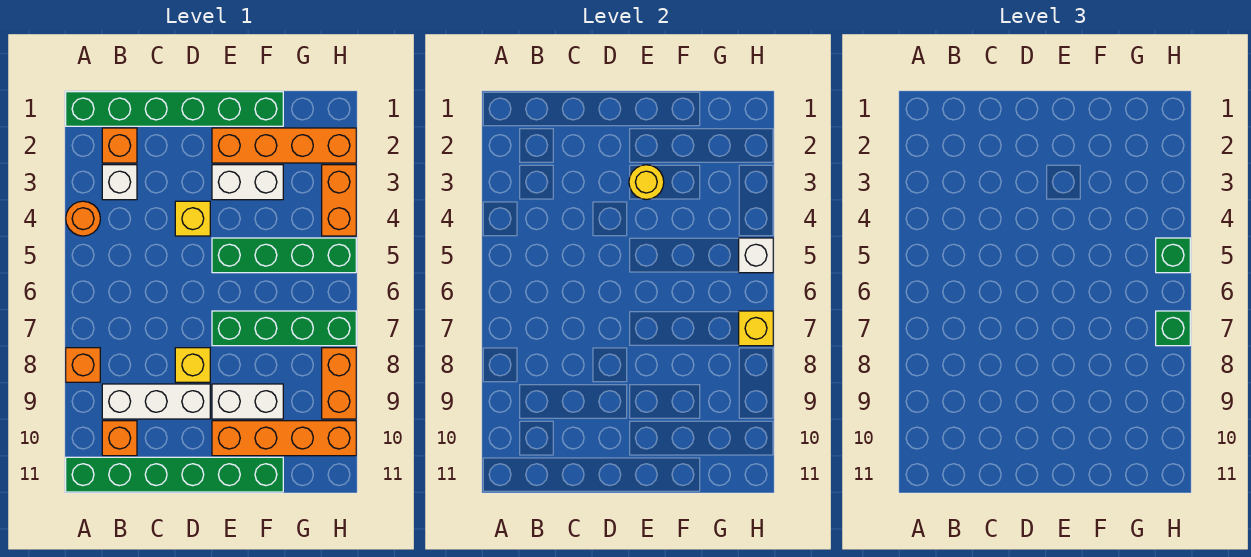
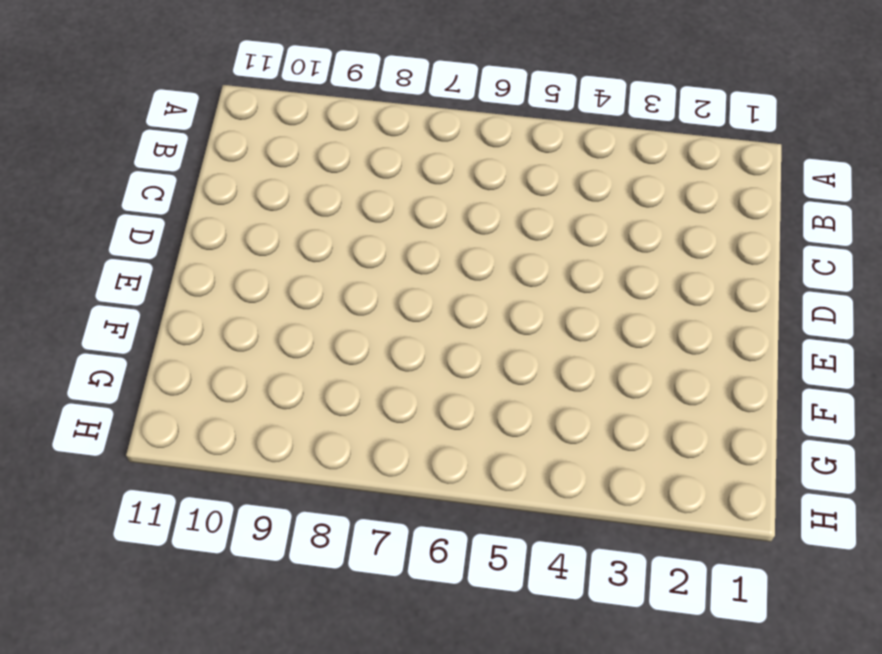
none -> green brick A1:F1 level 1
none -> orange round brick A4 level 1
none -> orange brick A8 level 1

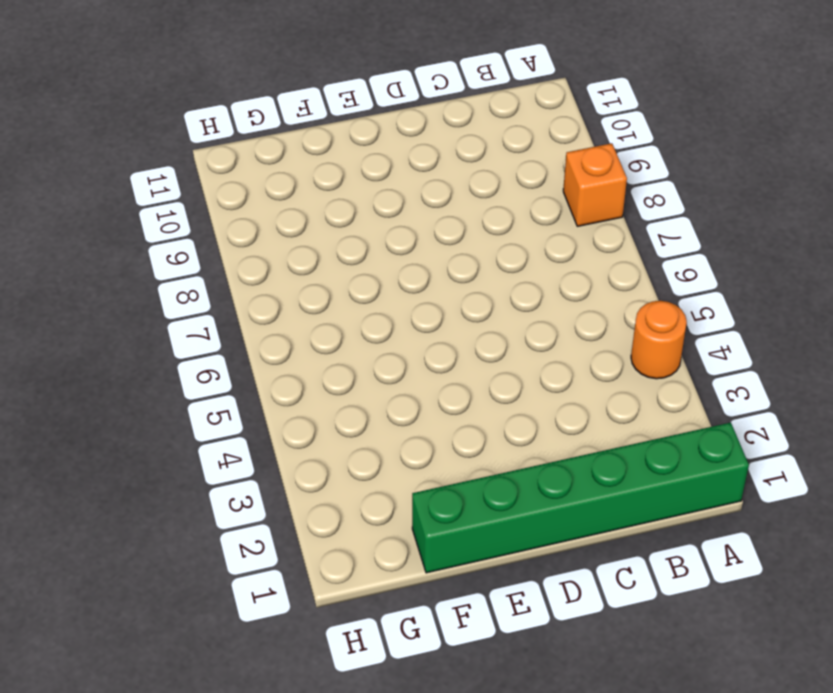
none -> green brick A11:F11 level 1
none -> orange brick B2 level 1
none -> white brick B3 level 1

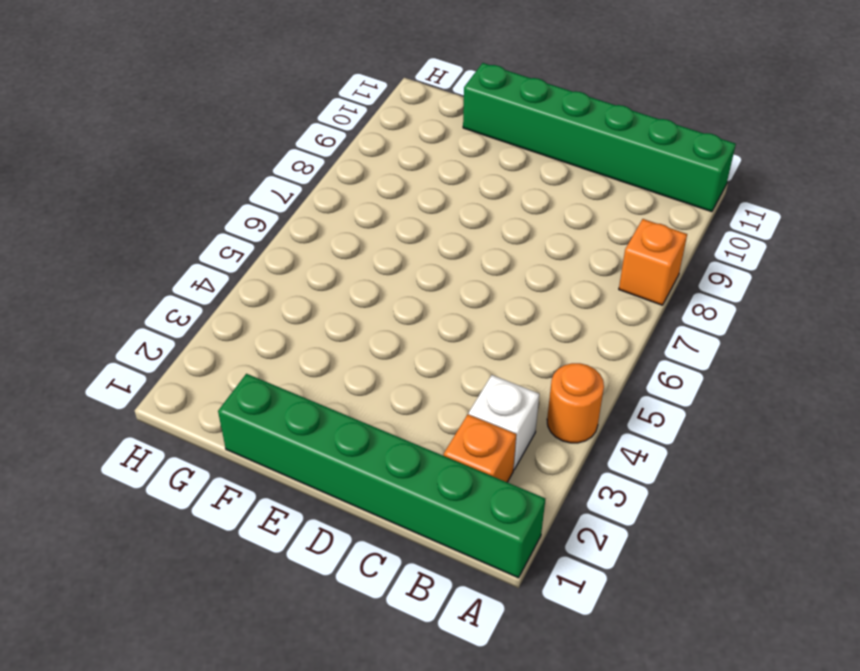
none -> white brick B9:D9 level 1
none -> orange brick B10 level 1
none -> yellow brick D4 level 1

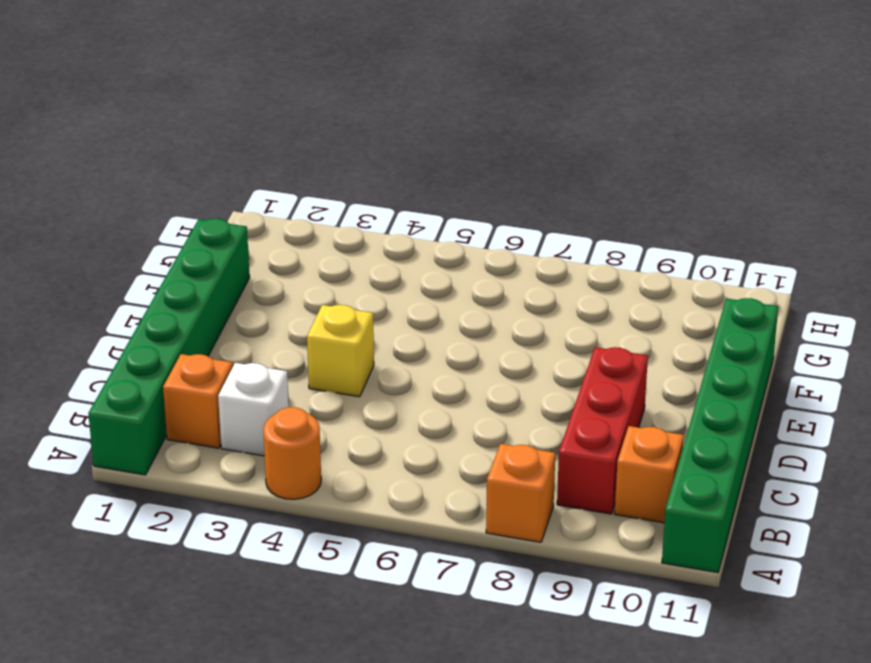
red brick B9:D9 level 1 -> white brick B9:D9 level 1
none -> yellow brick D8 level 1
none -> orange brick E2:H2 level 1
none -> white brick E3:F3 level 1

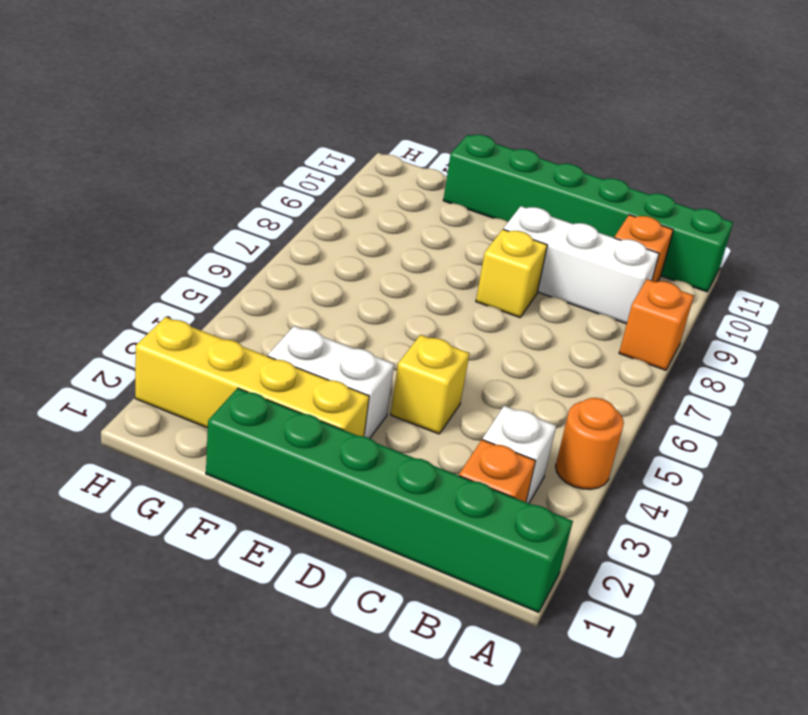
yellow brick E2:H2 level 1 -> orange brick E2:H2 level 1
none -> green brick E5:H5 level 1
none -> green brick E7:H7 level 1
none -> white brick E9:F9 level 1

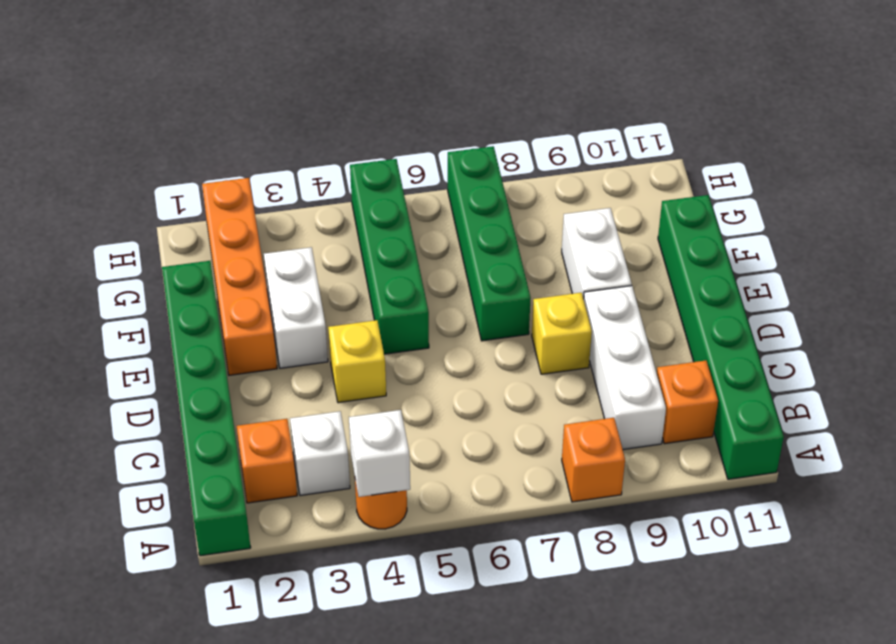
white brick A4 level 2 -> white brick H5 level 2
none -> orange brick E10:H10 level 1
none -> orange brick H3:H4 level 1
none -> orange brick H8:H9 level 1

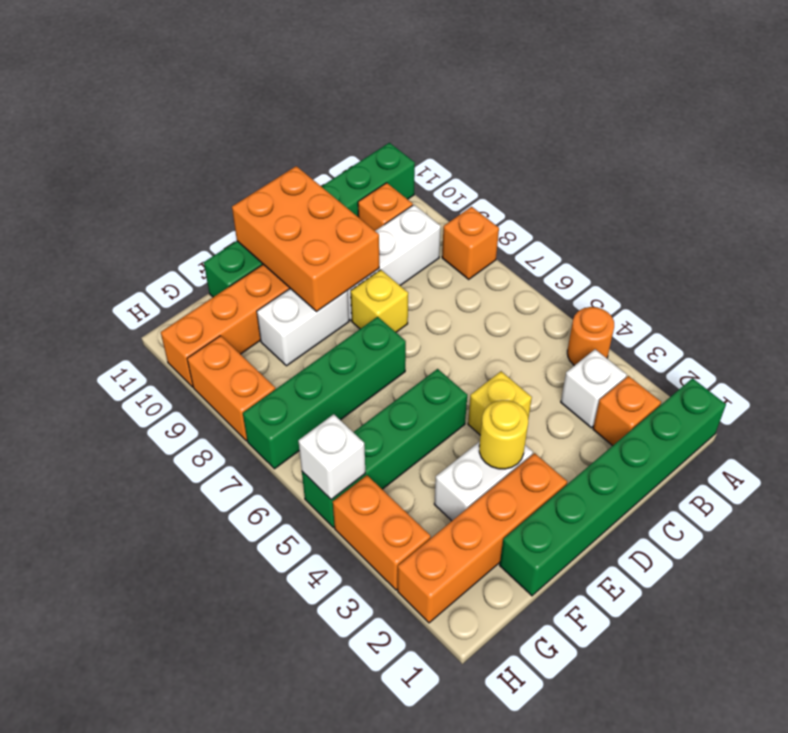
orange brick D9:E11 level 2 -> none
none -> yellow brick H7 level 2
none -> green brick H5 level 3
none -> green brick H7 level 3

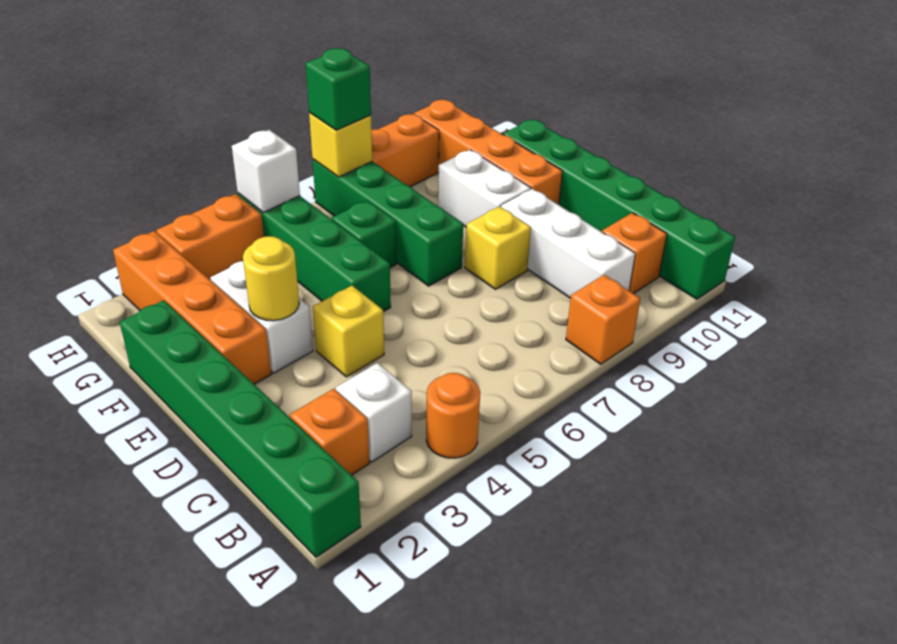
green brick F6 level 1 -> green brick H5 level 3

